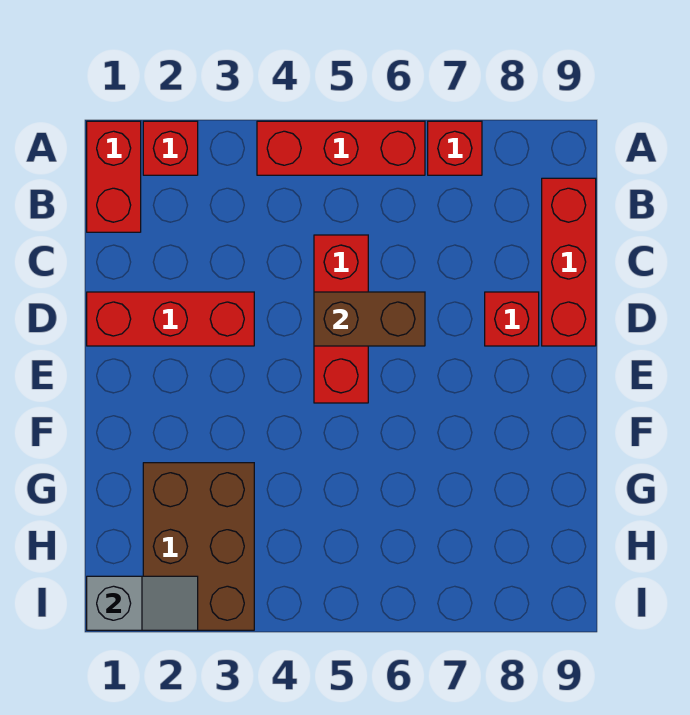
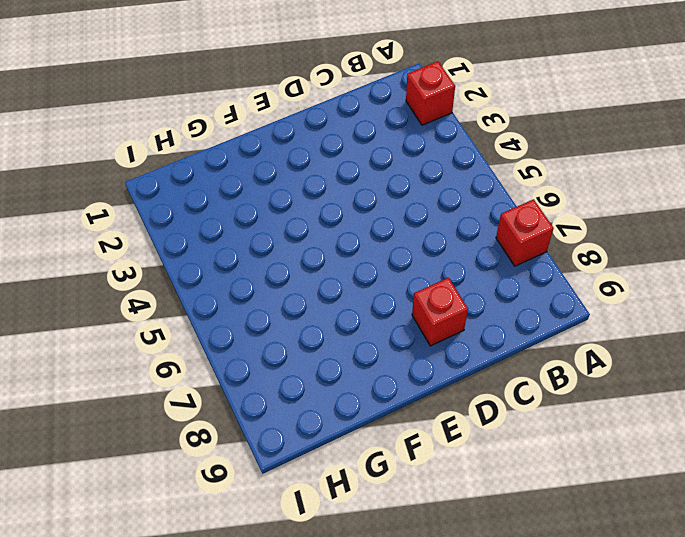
none -> red brick A1:B1 level 1
none -> red brick A4:A6 level 1

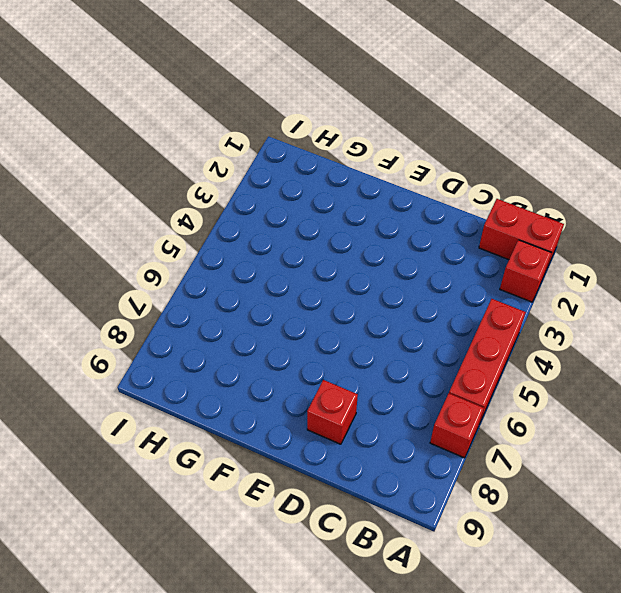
none -> red brick B9:D9 level 1
none -> red brick C5:E5 level 1

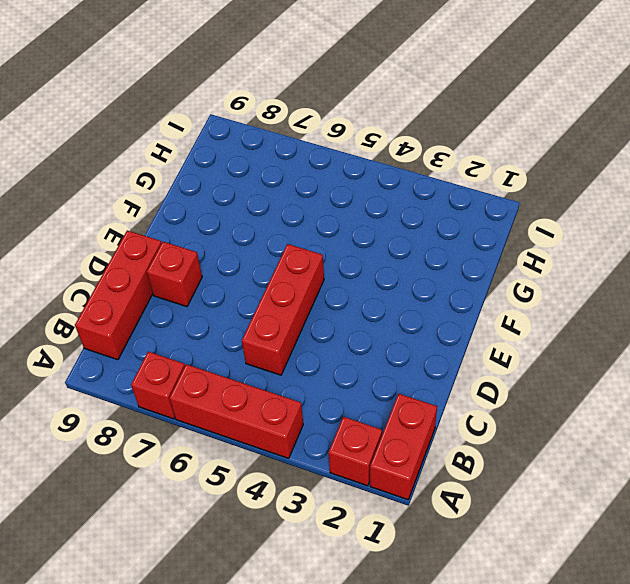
none -> red brick D1:D3 level 1
none -> brown brick G2:I3 level 1

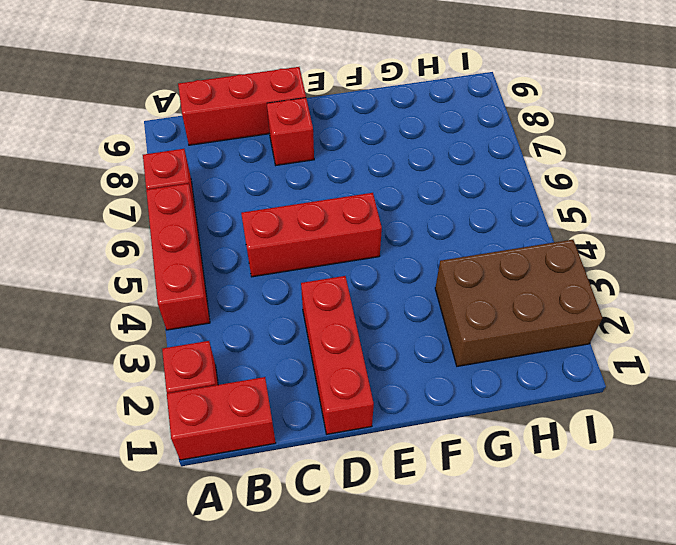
none -> brown brick D5:D6 level 2
none -> grey slope I1:I2 level 2 top 1

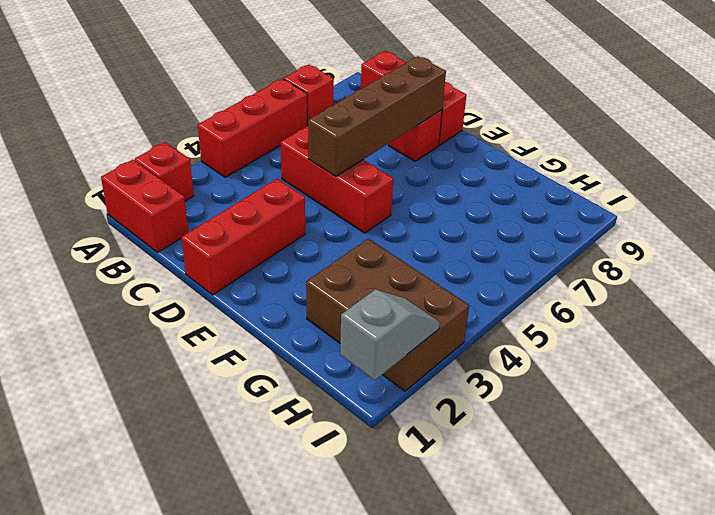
brown brick D5:D8 level 2 -> brown brick D5:D6 level 2

